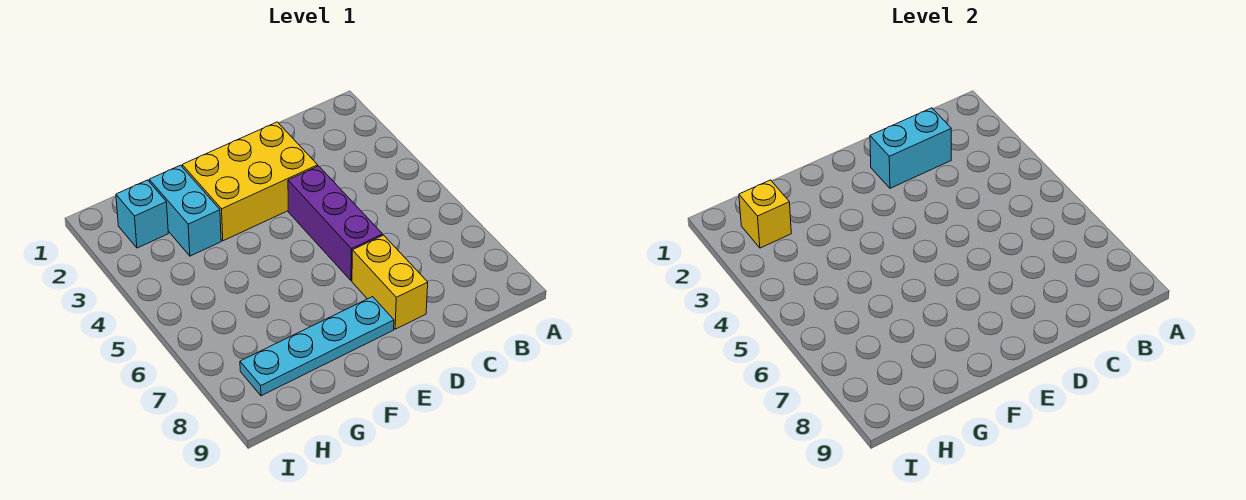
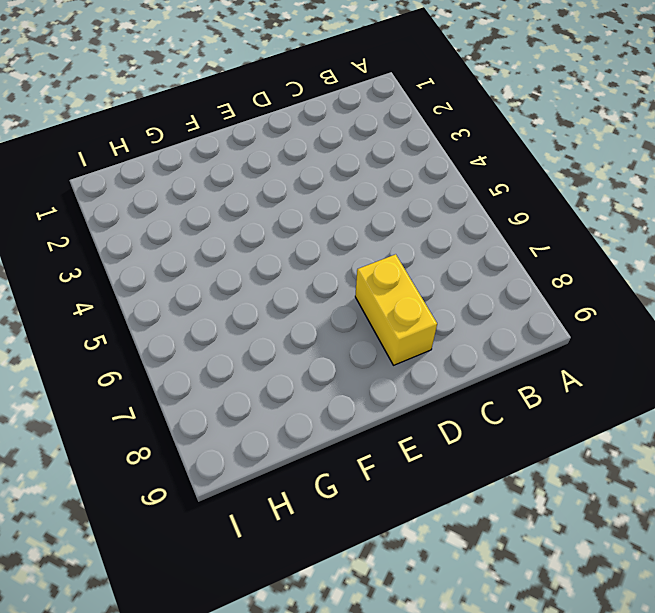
none -> yellow brick D2:F3 level 1
none -> purple brick D4:D6 level 1

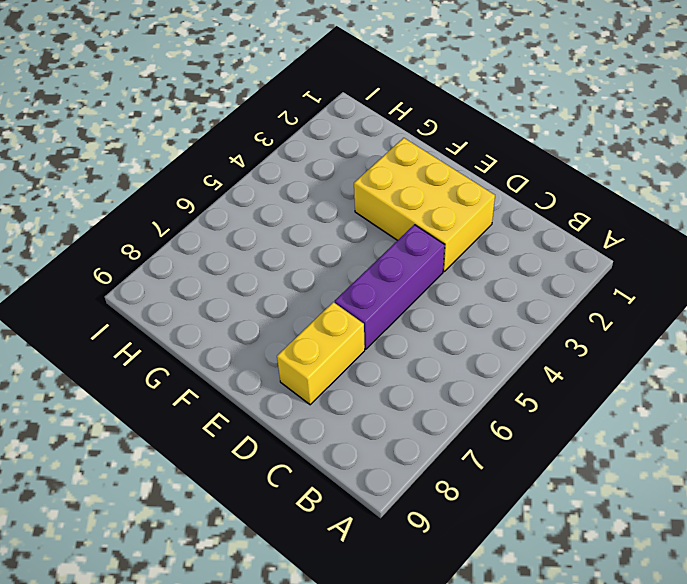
none -> cyan plate E8:H8 level 1
none -> cyan brick G2:G3 level 1

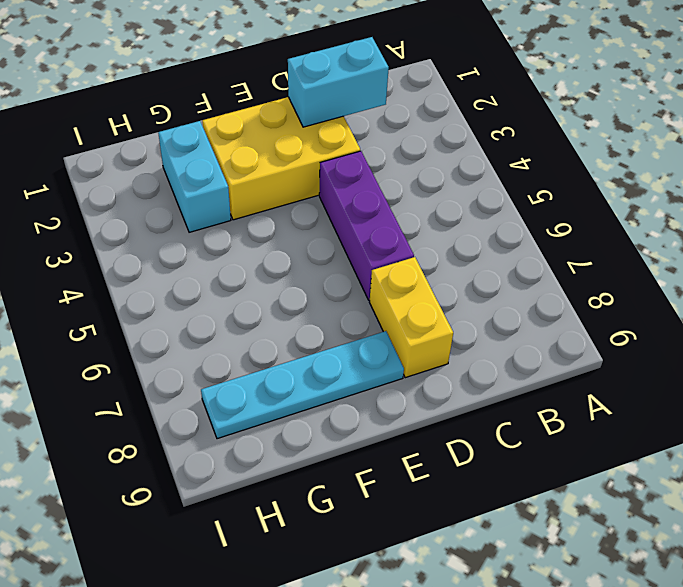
none -> cyan brick H2 level 1
none -> yellow brick H2 level 2

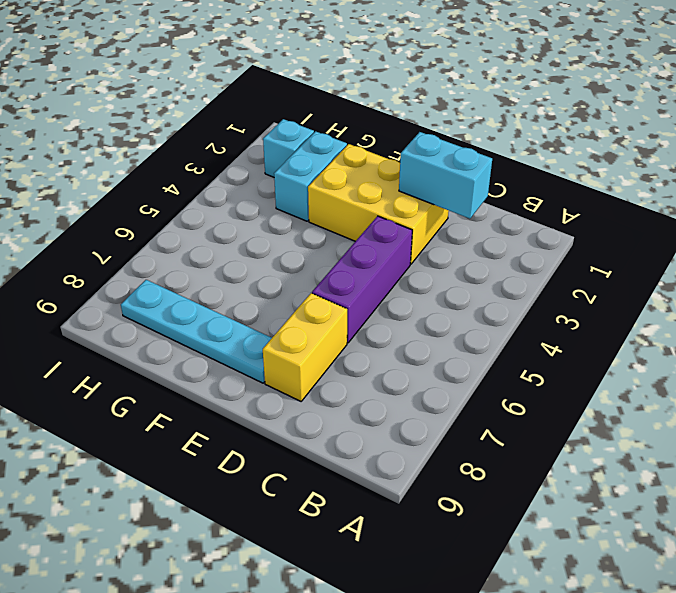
none -> yellow brick H2 level 2

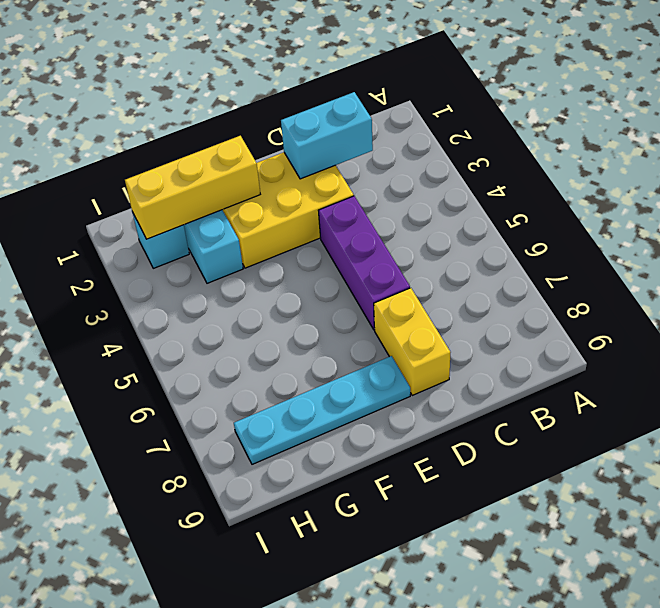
yellow brick F2:H2 level 2 -> yellow brick H2 level 2

